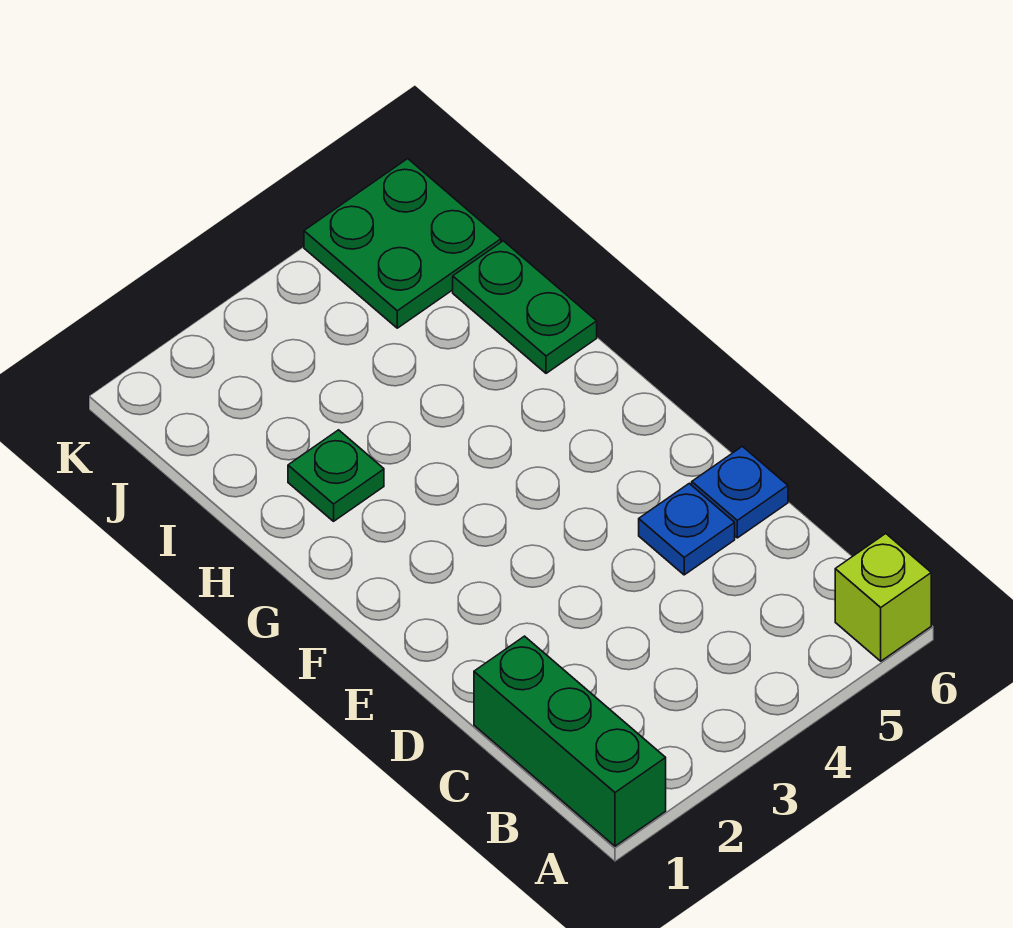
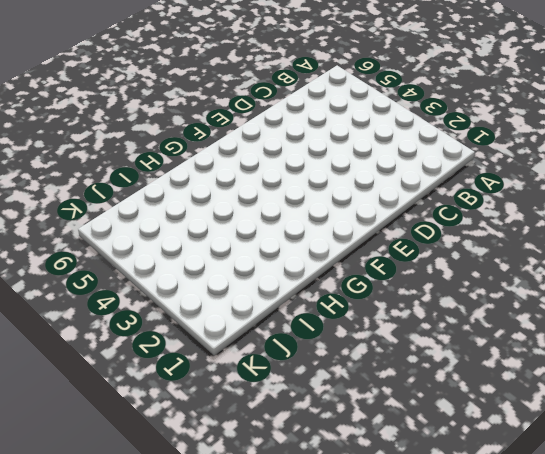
none -> green brick A1:C1 level 1
none -> lime brick A6 level 1

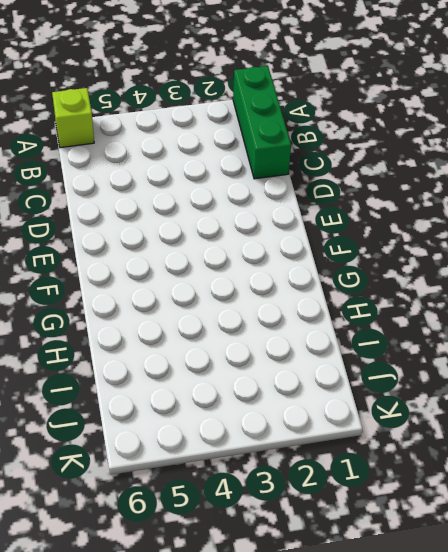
none -> blue plate D5 level 1
none -> blue plate D6 level 1

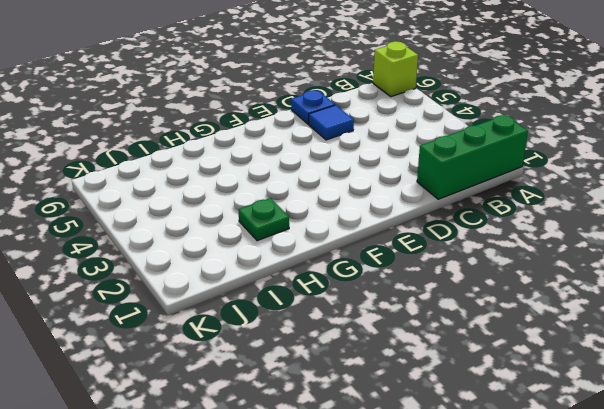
blue tile D5 level 1 -> blue plate D5 level 1
none -> green plate H6:I6 level 1
none -> green plate J5:K6 level 1

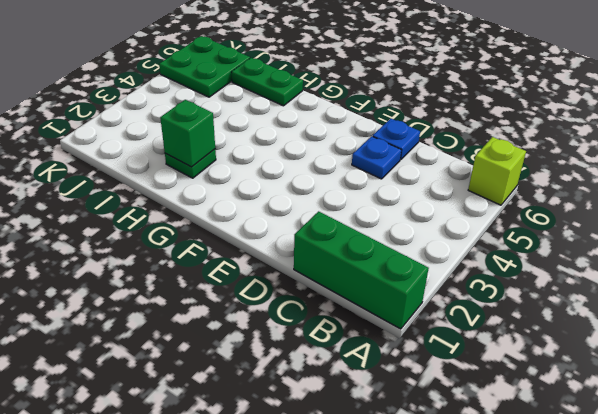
green brick H2 level 2 -> none

